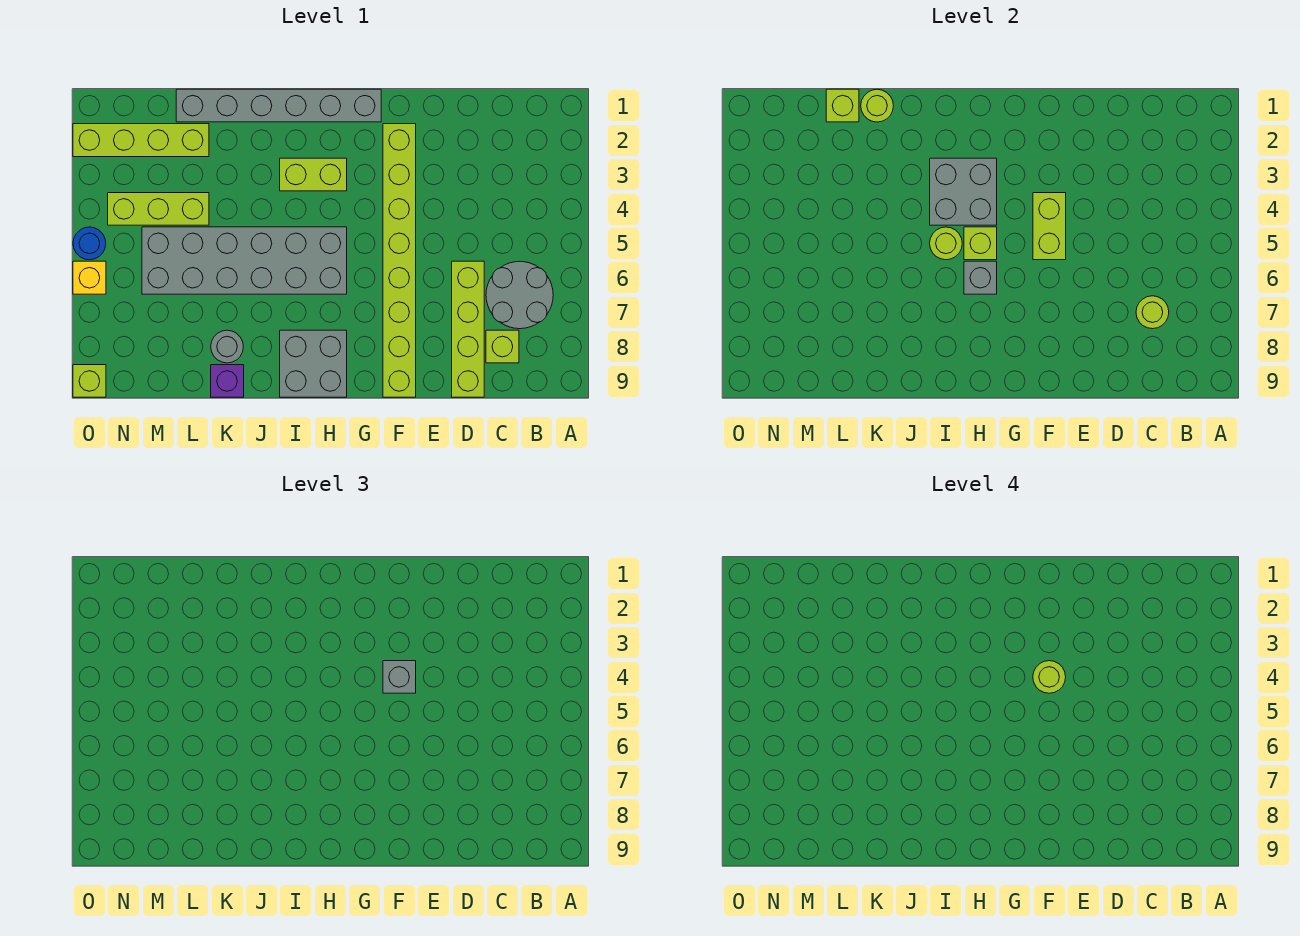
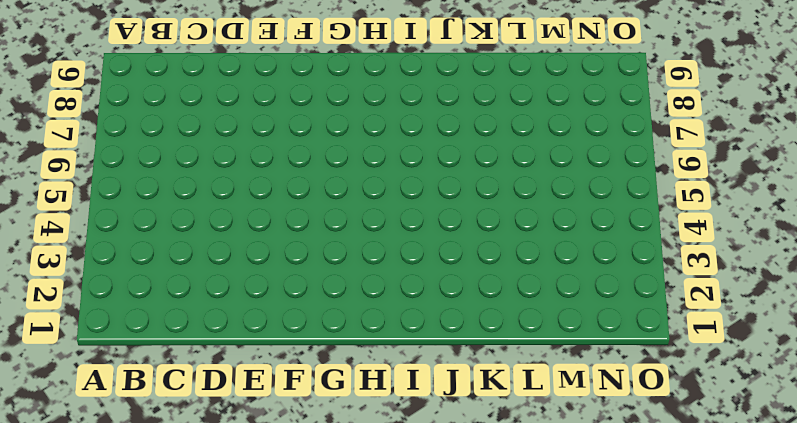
none -> grey round brick B6:C7 level 1
none -> lime brick C8 level 1
none -> lime brick D6:D9 level 1

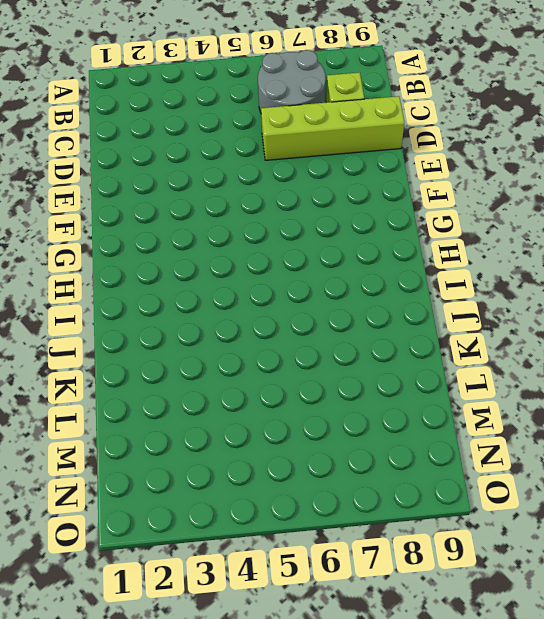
none -> lime brick F2:F9 level 1
none -> grey brick G1:L1 level 1
none -> lime brick H3:I3 level 1

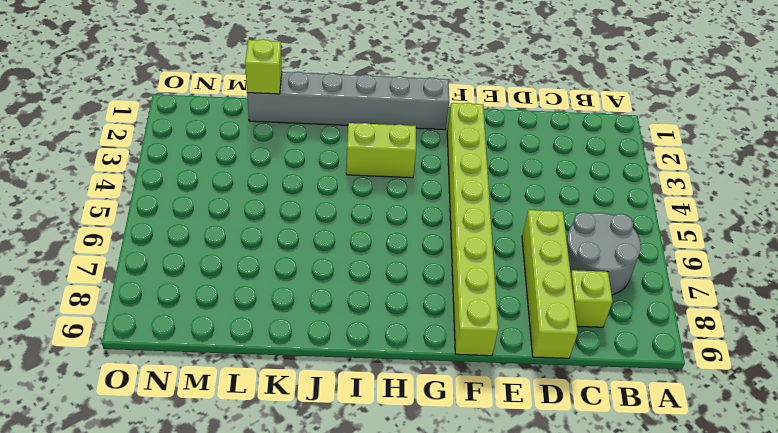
none -> grey brick H5:M6 level 1
none -> grey brick H8:I9 level 1
none -> grey round brick K8 level 1

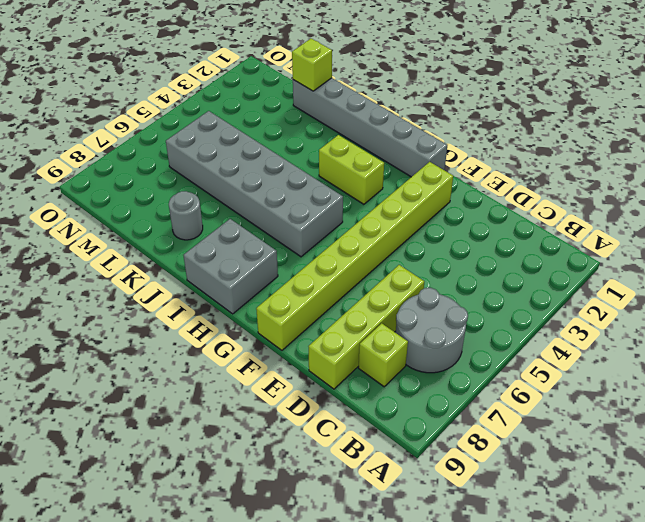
none -> purple brick K9 level 1
none -> lime brick L2:O2 level 1
none -> lime brick L4:N4 level 1

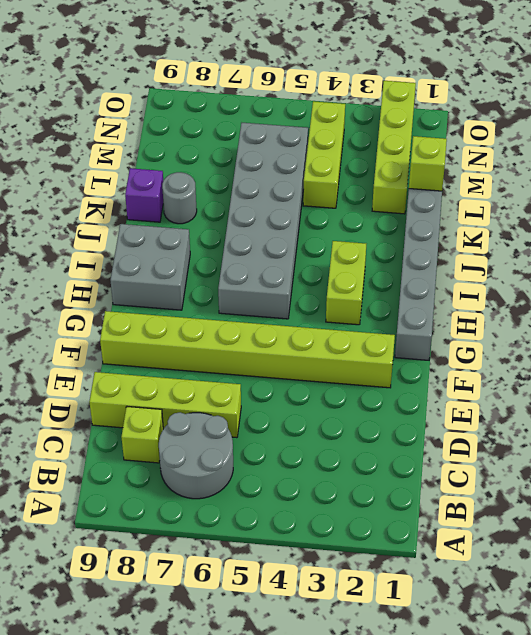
none -> blue round brick O5 level 1
none -> yellow brick O6 level 1
none -> lime brick O9 level 1

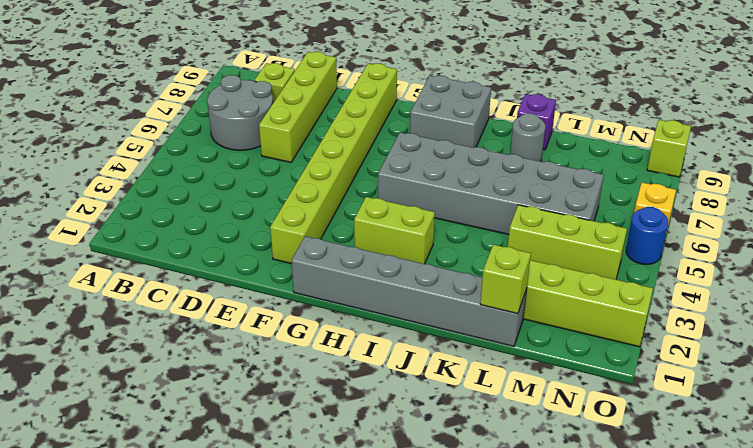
none -> lime round brick C7 level 2
none -> lime brick F4:F5 level 2
none -> grey brick H3:I4 level 2

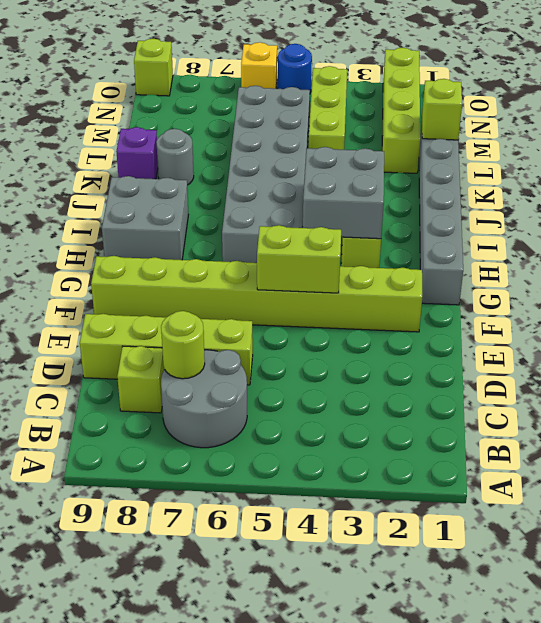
none -> lime brick H5 level 2
none -> grey brick H6 level 2
none -> lime round brick I5 level 2

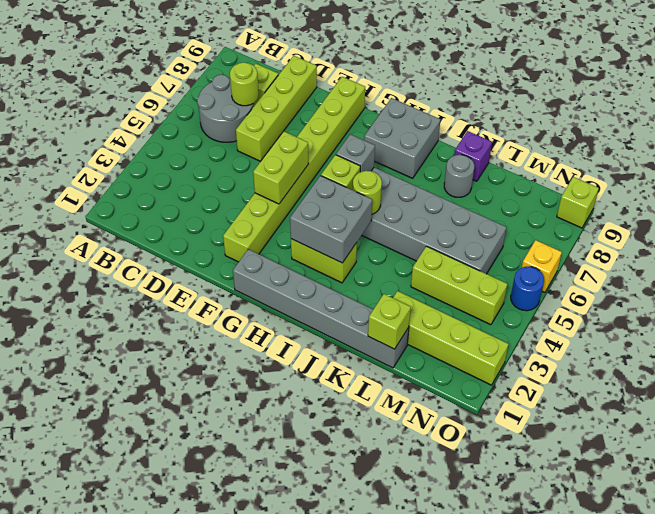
none -> lime round brick K1 level 2
none -> grey brick F4 level 3
none -> lime round brick F4 level 4

